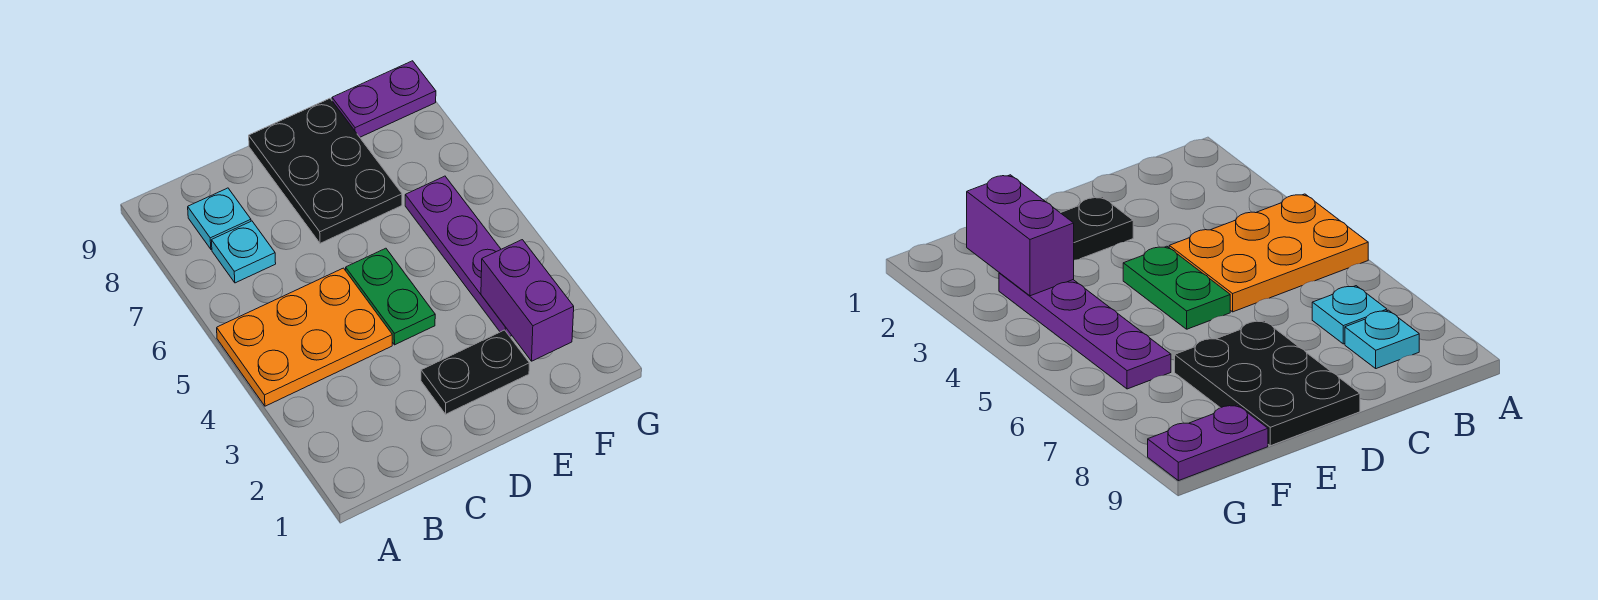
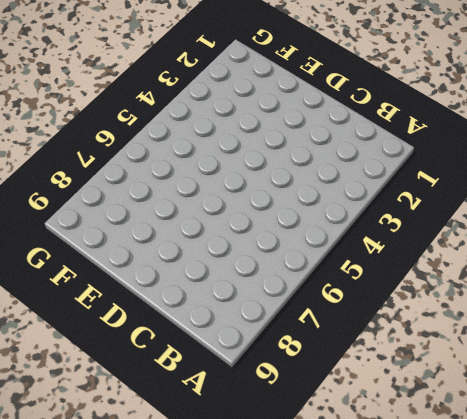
none -> orange plate A4:C5 level 1
none -> cyan plate B7 level 1

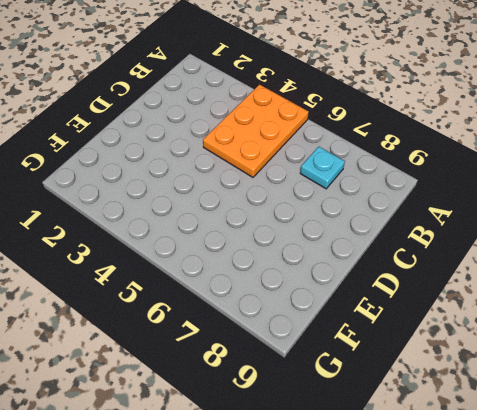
none -> cyan plate B8 level 1
none -> black plate D2:E2 level 1

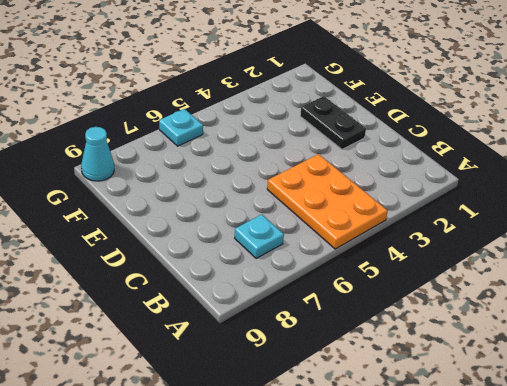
cyan plate G6 level 1 -> cyan plate B8 level 1
cyan cone G9 level 1 -> purple plate F9:G9 level 1
none -> green plate D4:D5 level 1
none -> black plate D7:E9 level 1

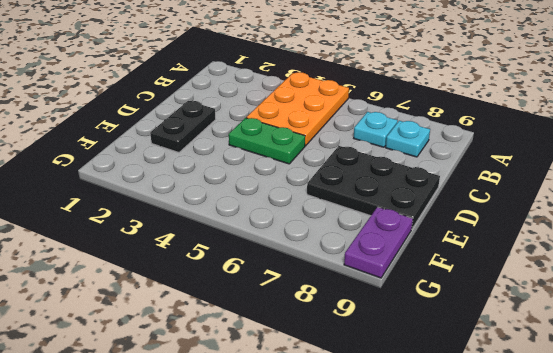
none -> purple plate F3:F6 level 1
none -> purple brick F2:F3 level 2

